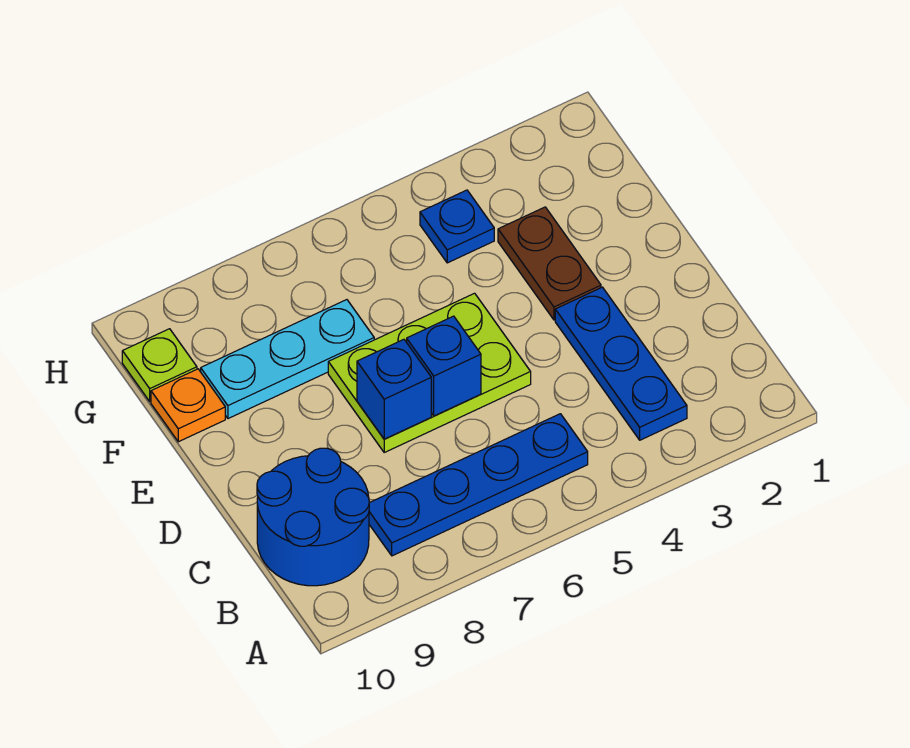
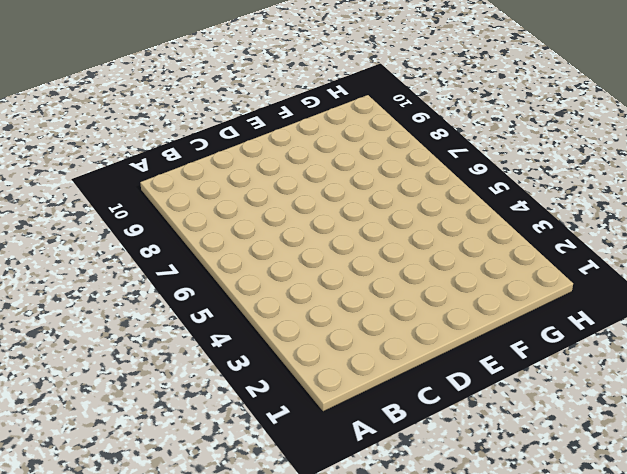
none -> blue plate B3:D3 level 1
none -> blue plate B5:B8 level 1

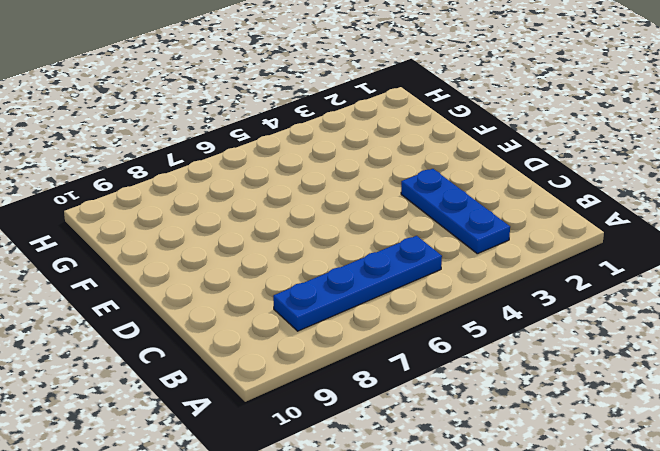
none -> blue round brick B9:C10 level 1
none -> lime plate D5:E7 level 1

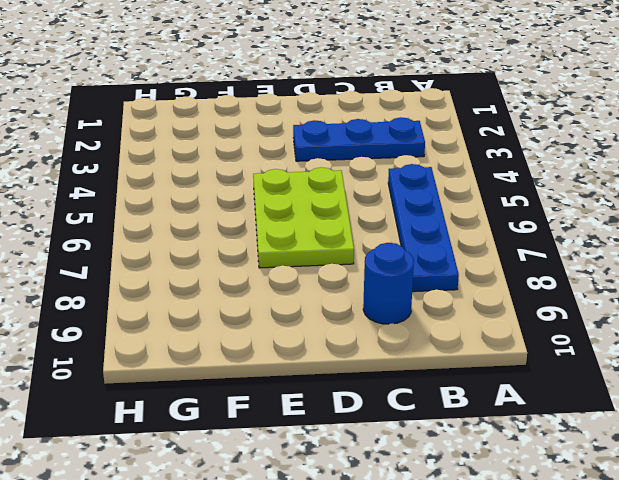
blue round brick C9 level 1 -> blue round brick B9:C10 level 1
none -> brown plate E3:F3 level 1
none -> cyan plate F7:F9 level 1

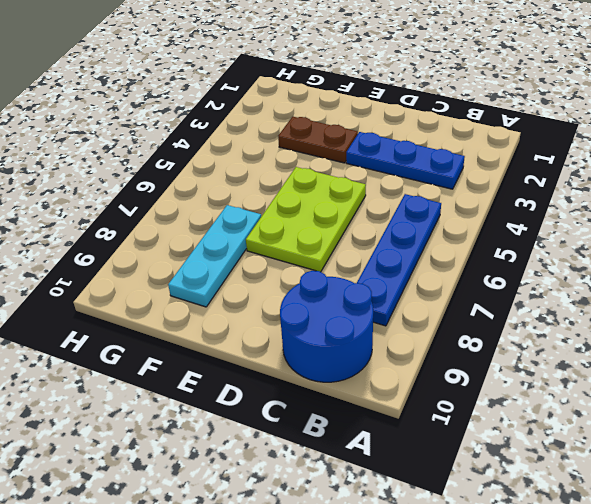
none -> orange plate F10 level 1
none -> blue plate G4 level 1

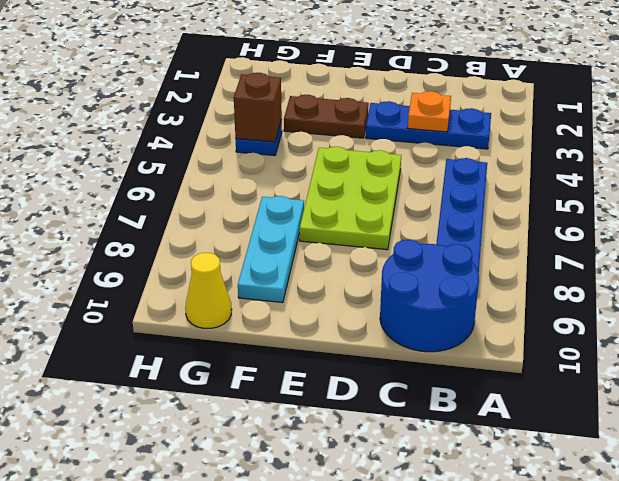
orange plate C3 level 2 -> orange plate F10 level 1
brown brick G4 level 2 -> none
yellow cone G10 level 1 -> lime plate G10 level 1
none -> blue brick D6 level 2
none -> blue brick D7 level 2

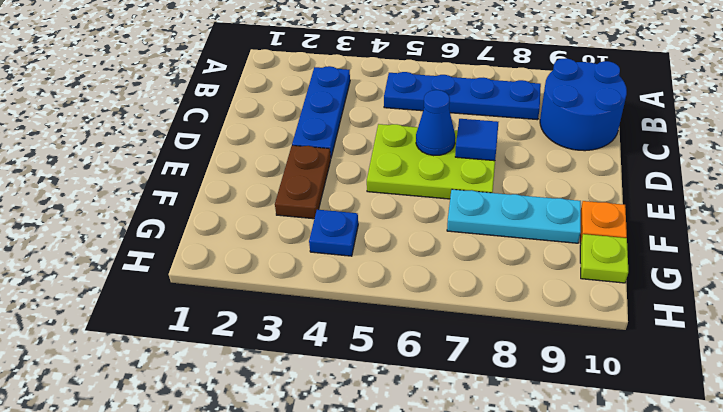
blue cone D6 level 2 -> blue brick D6 level 2
blue tile D7 level 2 -> blue brick D7 level 2

